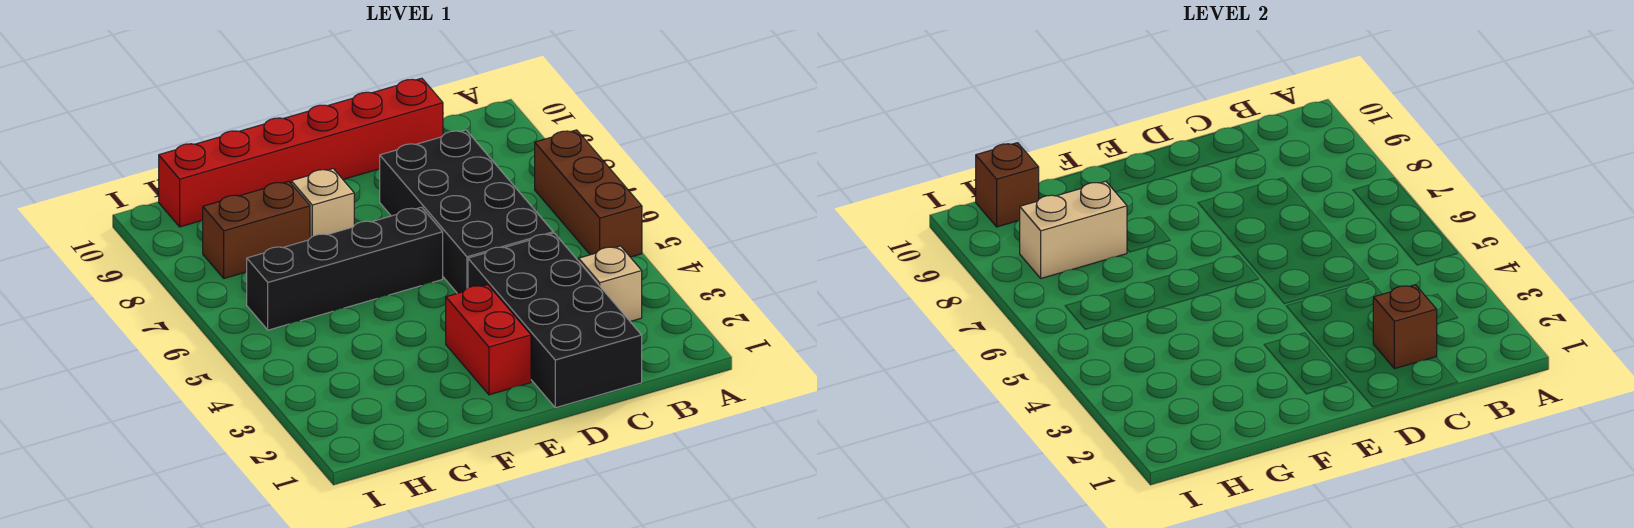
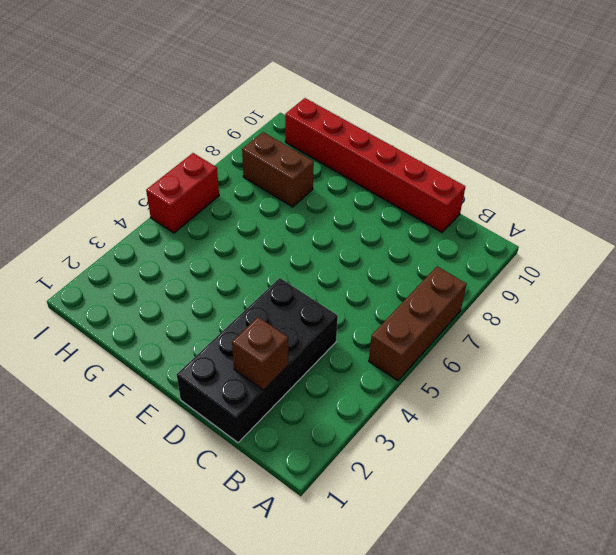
red brick I5:I6 level 1 -> red brick E2:E3 level 1
none -> tan brick B3 level 1
none -> black brick C5:D8 level 1
none -> black brick E6:H6 level 1

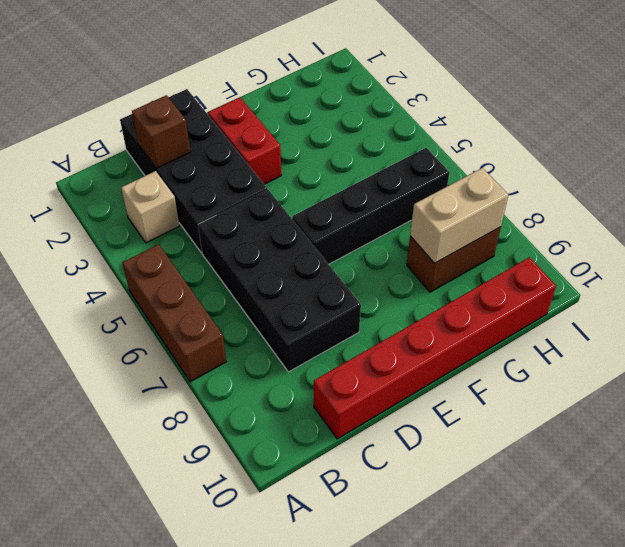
none -> tan brick F8 level 1
none -> brown brick H10 level 2

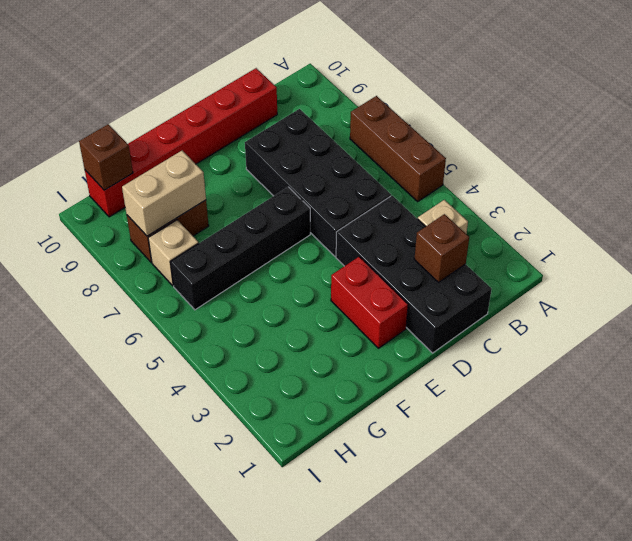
tan brick H7 level 1 -> tan brick F8 level 1

